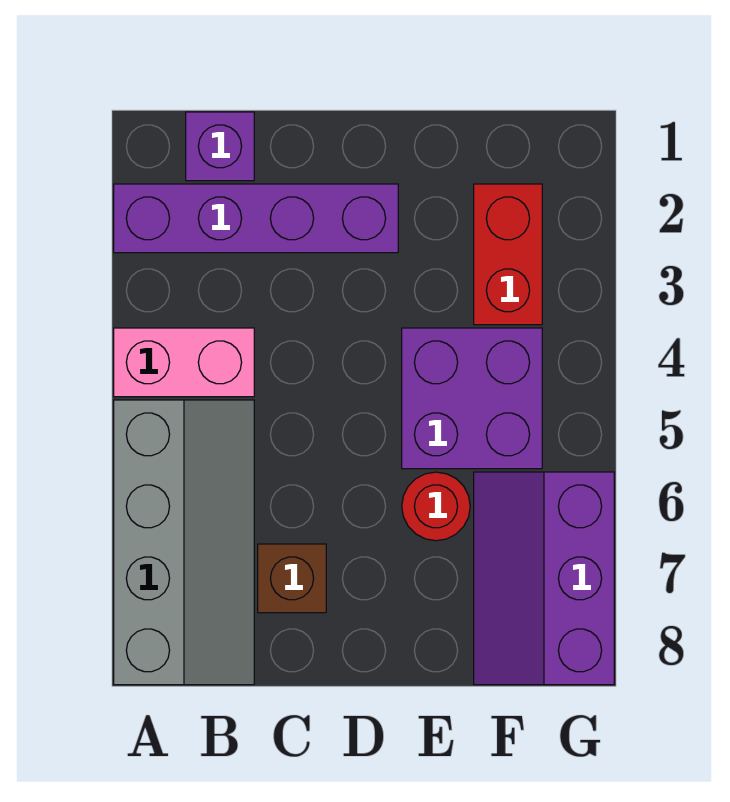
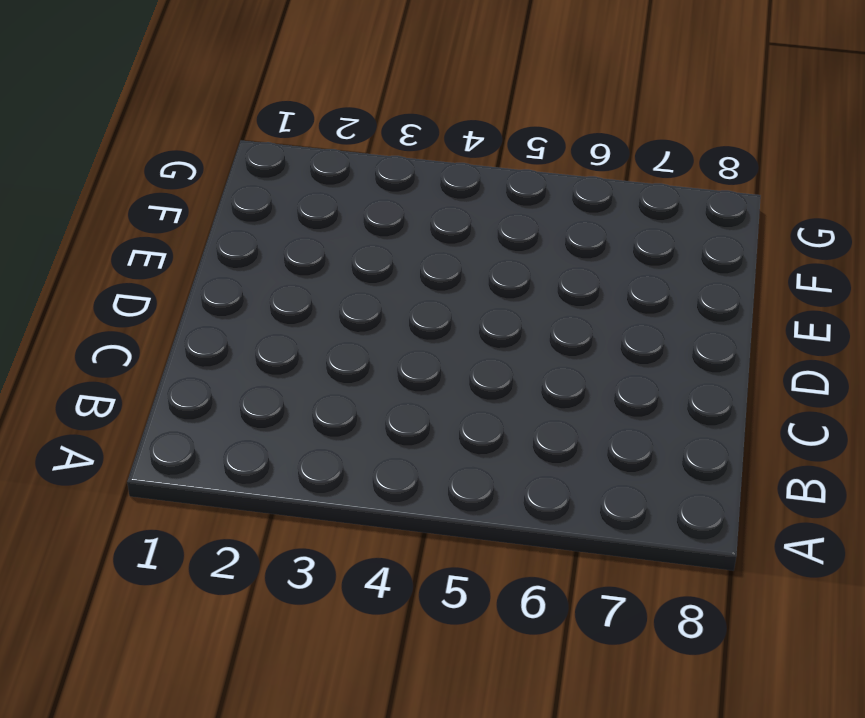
none -> purple brick A2:D2 level 1
none -> pink brick A4:B4 level 1

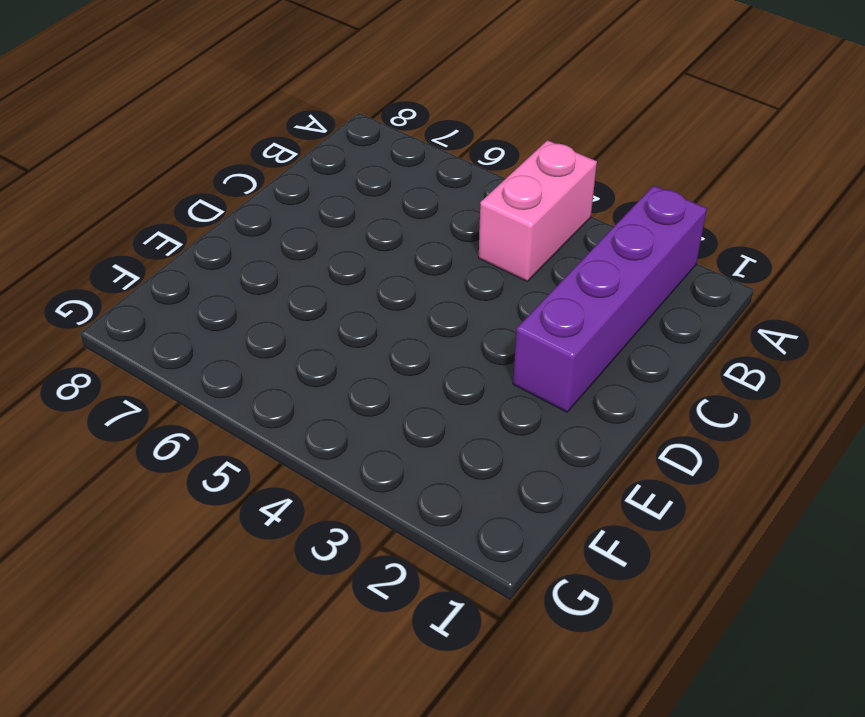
none -> grey slope A5:B8 level 1 top A
none -> purple brick B1 level 1

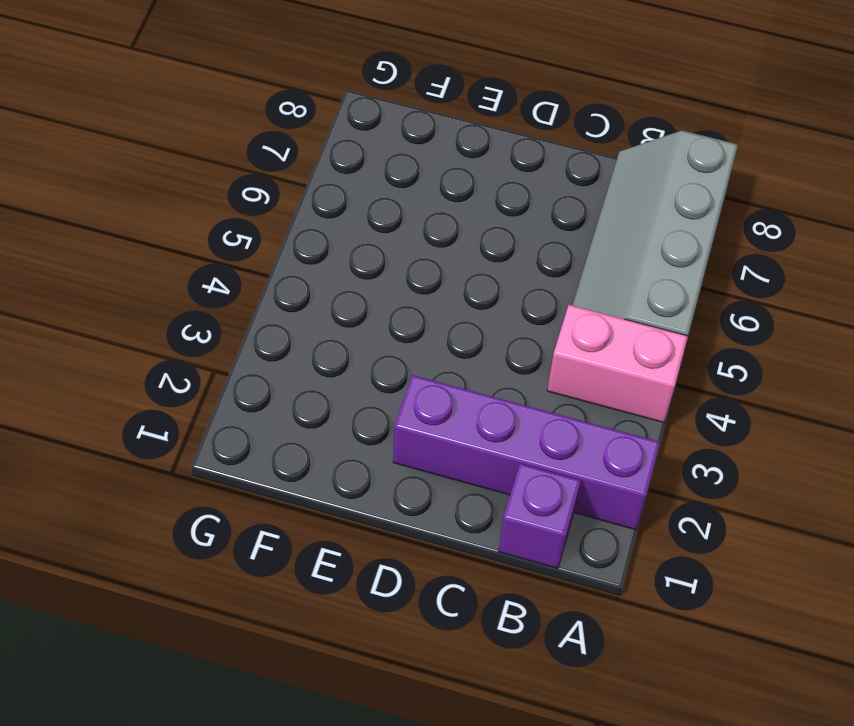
none -> brown brick C7 level 1
none -> purple brick E4:F5 level 1

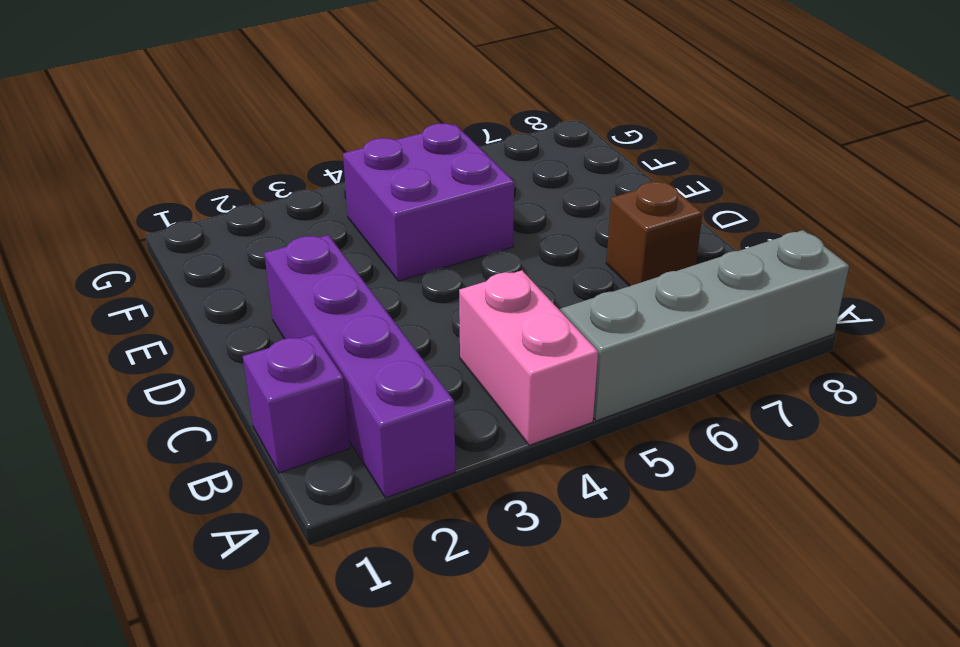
none -> red round brick E6 level 1
none -> red brick F2:F3 level 1

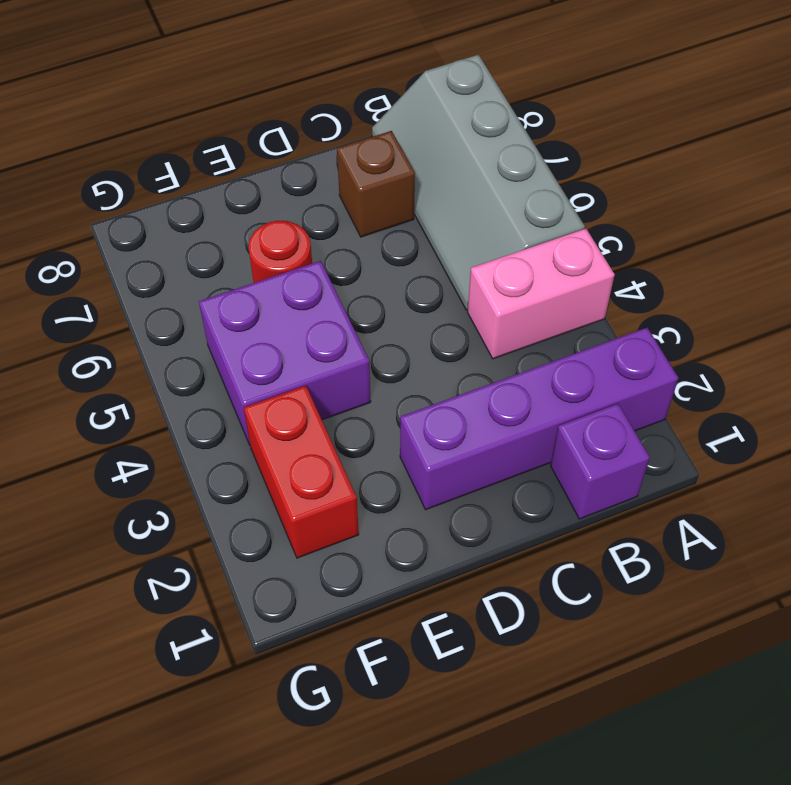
none -> purple slope F6:G8 level 1 top G

